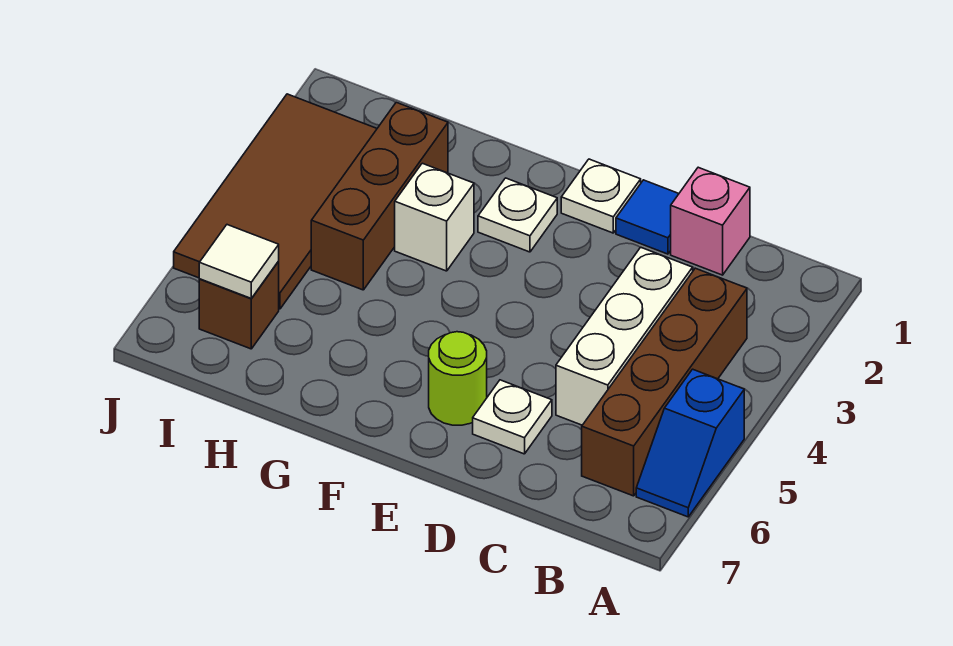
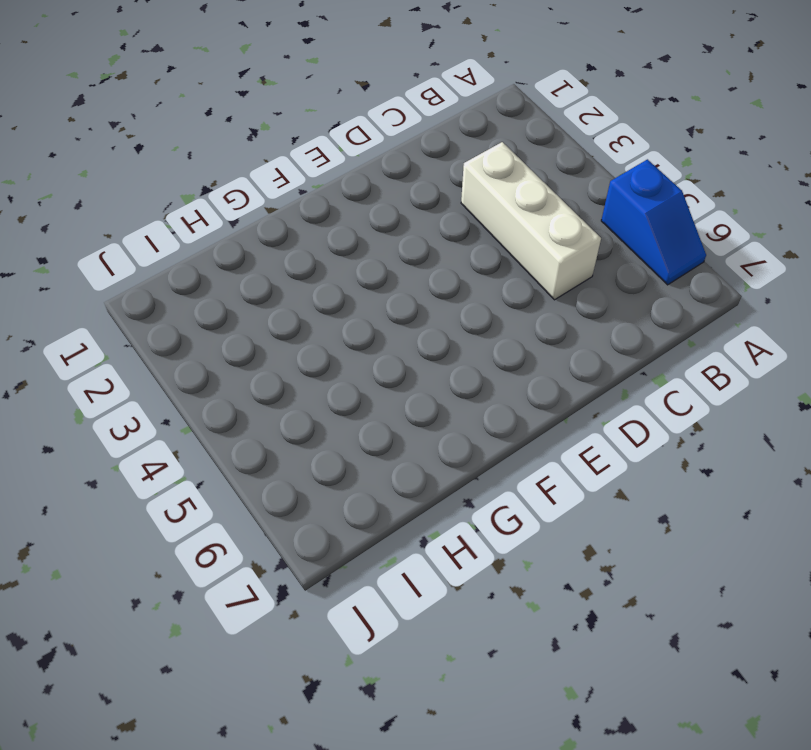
none -> brown brick B3:B6 level 1
none -> pink brick C1 level 1
none -> blue tile D1 level 1

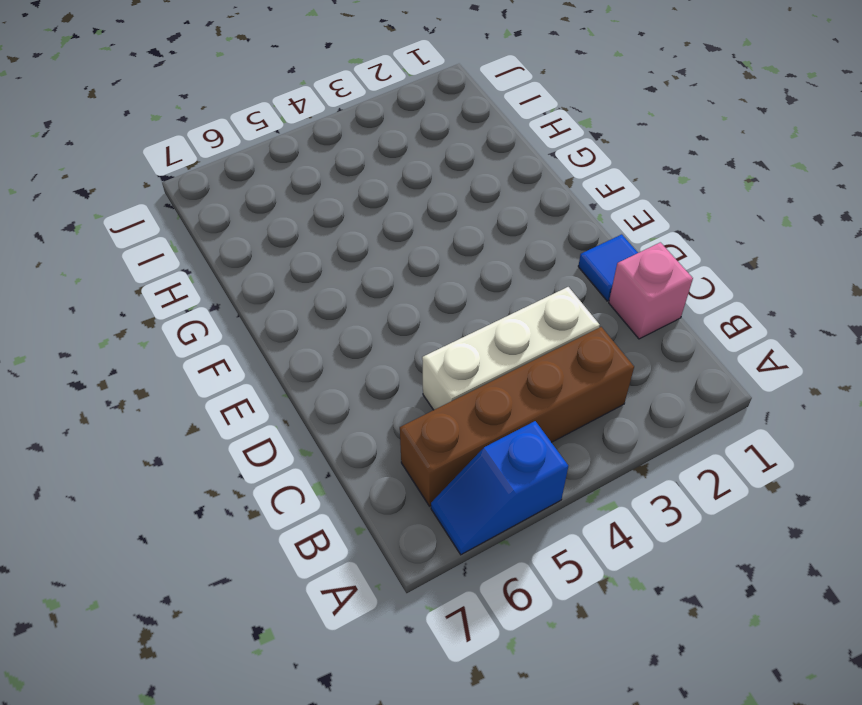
none -> white plate D6 level 1
none -> white plate E1 level 1
none -> lime round brick E6 level 1

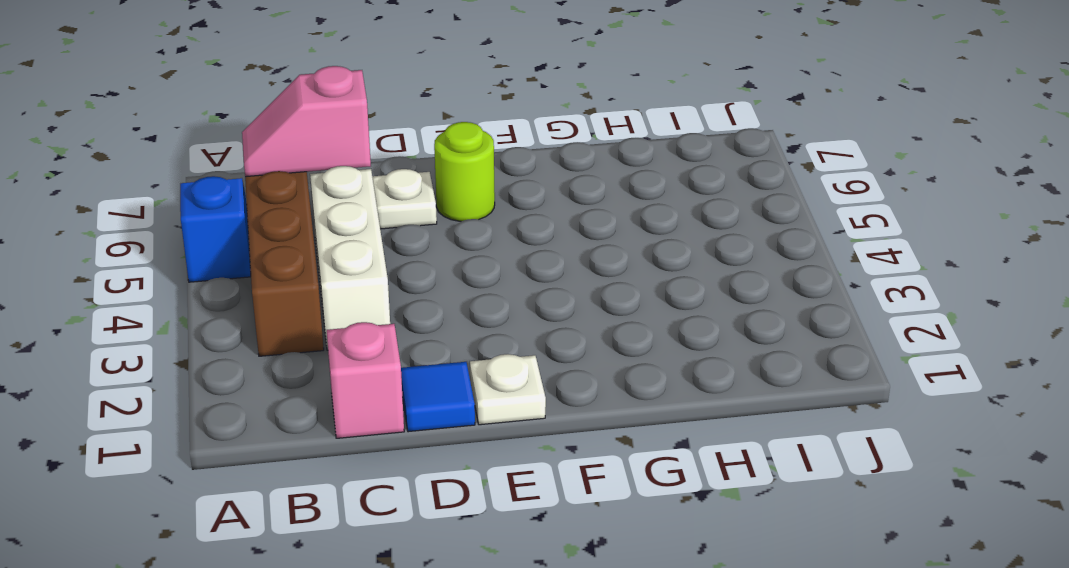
pink slope B6:C6 level 2 top C -> none
none -> white plate F2 level 1
none -> white brick G3 level 1
none -> brown brick H2:H4 level 1

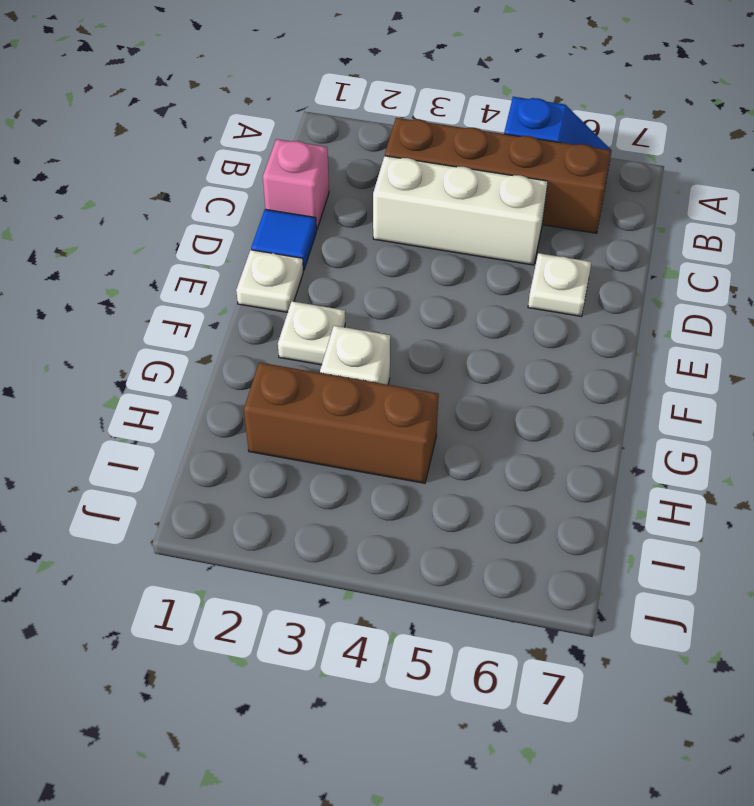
none -> lime round brick E6 level 1
none -> brown tile I2:J5 level 1
none -> brown brick I6 level 1

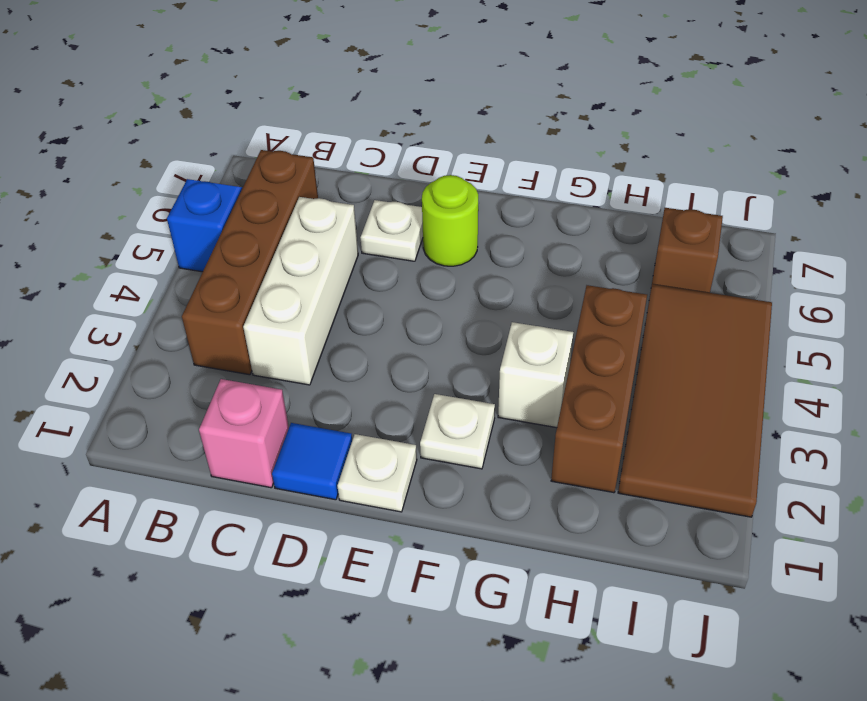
none -> white tile I6 level 2

